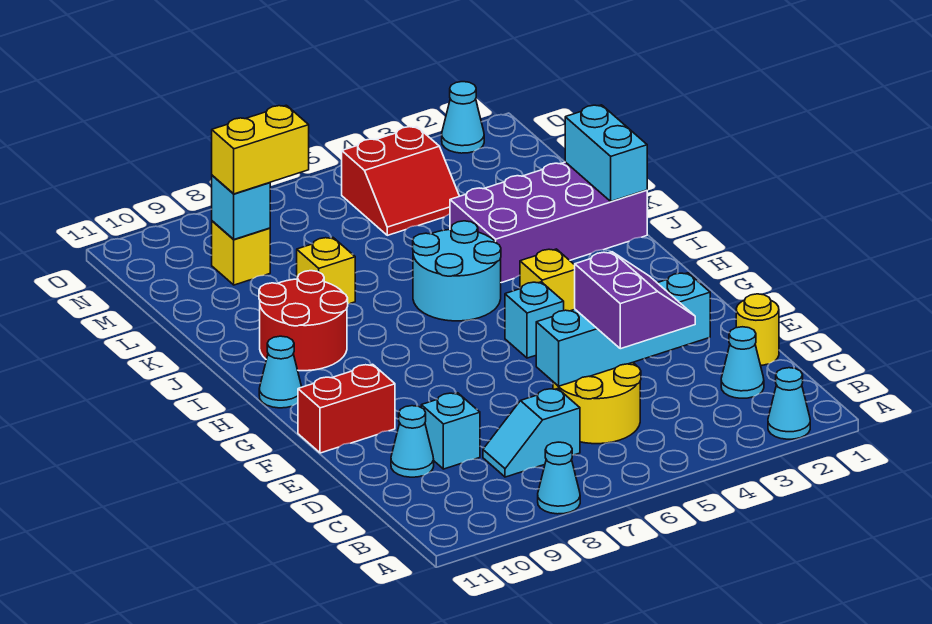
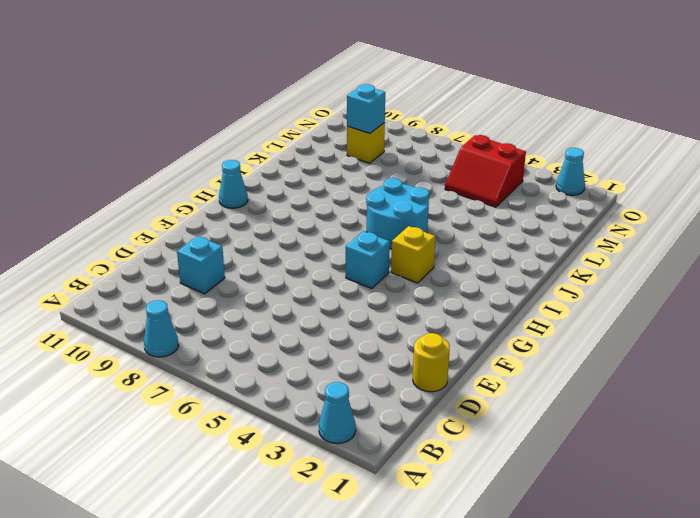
none -> cyan cone C2 level 1
none -> yellow round brick C5:D6 level 1
none -> cyan slope C7:C8 level 1 top 7

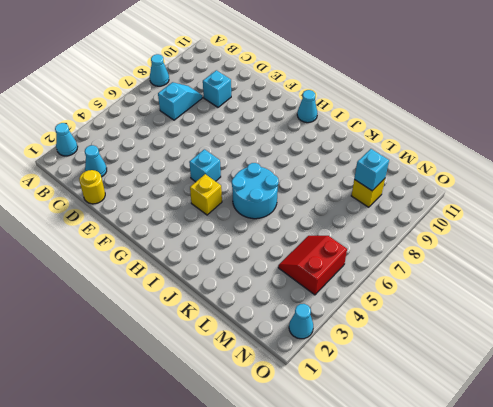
none -> yellow round brick C5:D6 level 1
none -> cyan cone D10 level 1
none -> red brick F10:F11 level 1

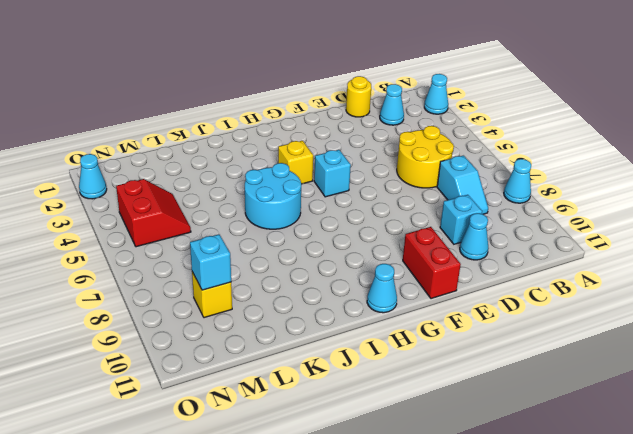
none -> red round brick I9:J10 level 1
none -> purple brick J1:K4 level 1
none -> yellow brick K8 level 1

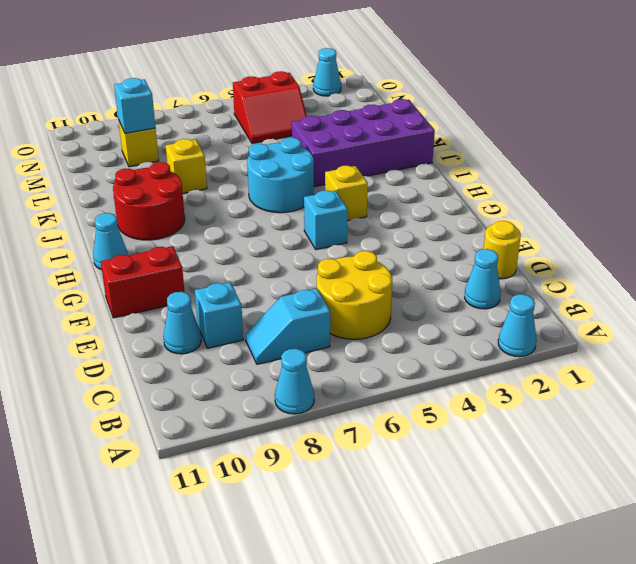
none -> cyan brick D3:D6 level 2
none -> cyan brick J1:K1 level 2
none -> purple slope C4:D5 level 3 top 5

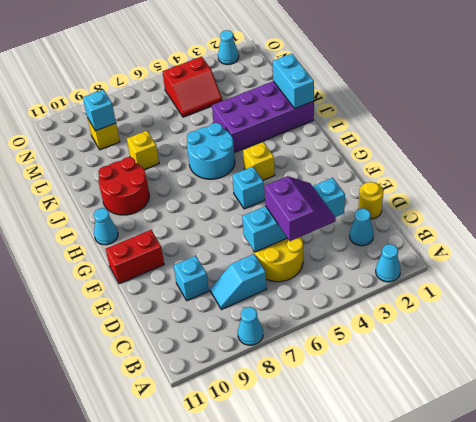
none -> cyan cone D10 level 1
none -> yellow brick M8:M9 level 3

